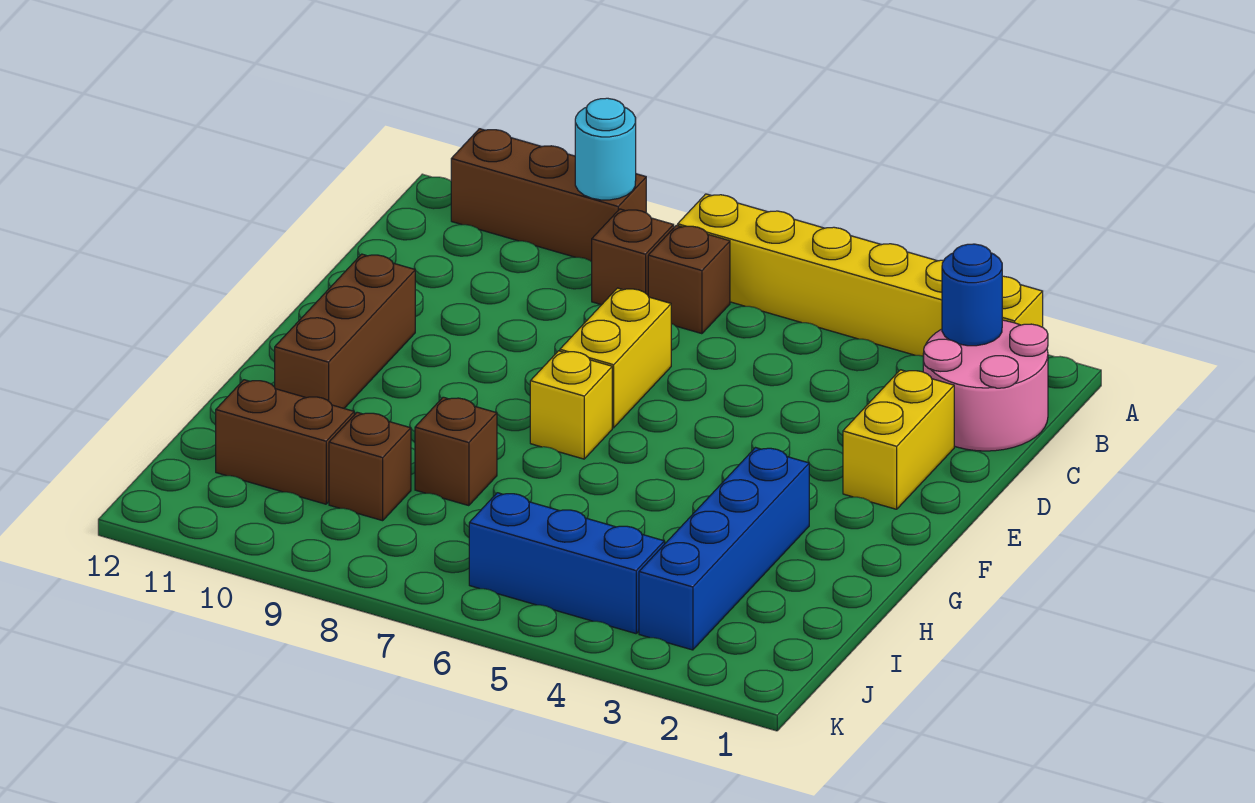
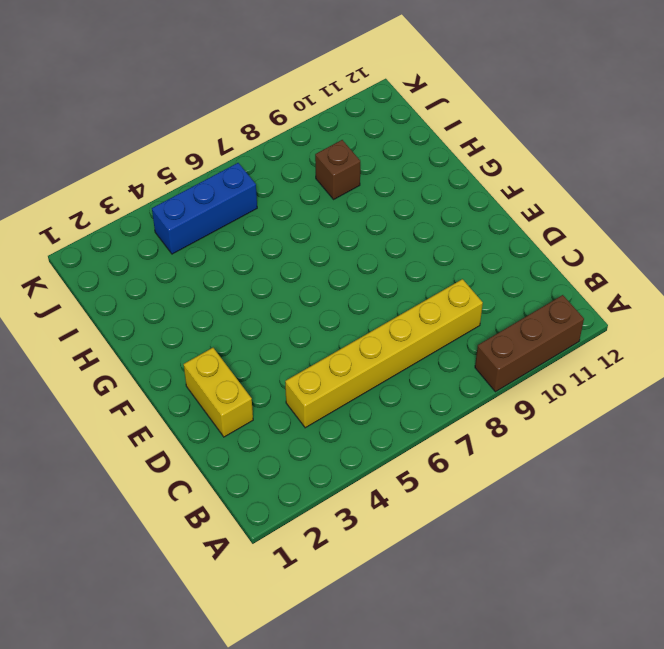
yellow brick C4:C9 level 1 -> yellow brick A2:A7 level 1
none -> pink round brick B1:C2 level 1
none -> brown brick B7 level 1
none -> brown brick B8 level 1

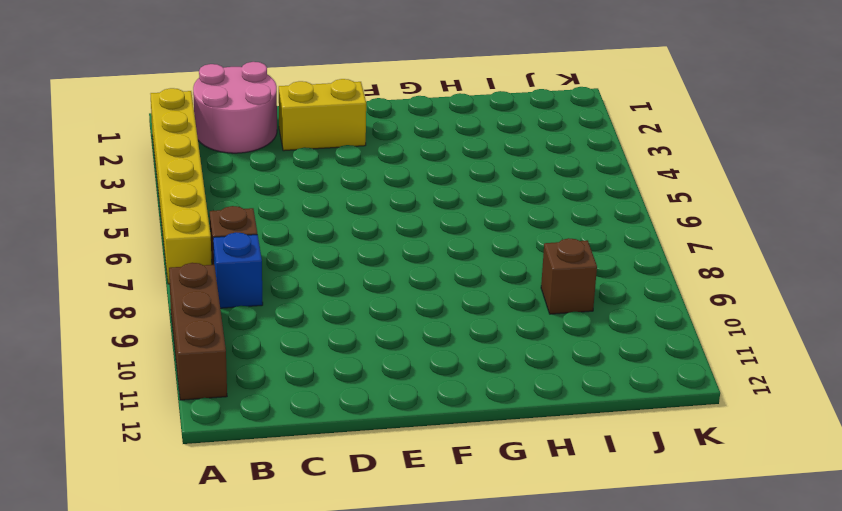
blue brick B8 level 1 -> brown brick B8 level 1
none -> yellow brick D7:E7 level 1
none -> brown brick E11:G11 level 1
none -> yellow brick F7 level 1

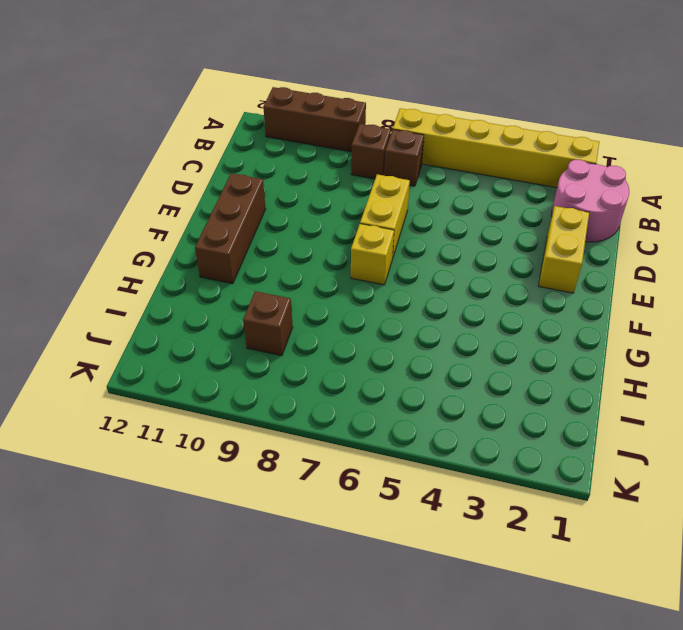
none -> blue brick G3:J3 level 1
none -> brown brick H8 level 1
none -> brown brick I10:I11 level 1

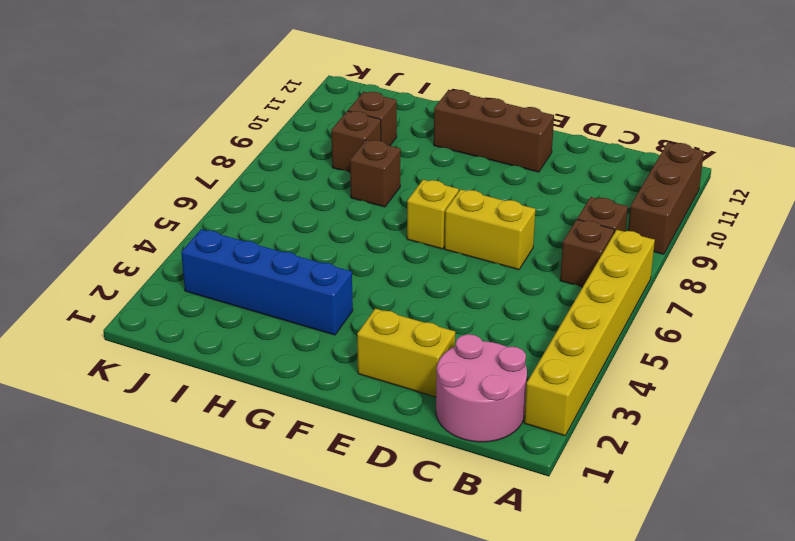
brown brick I10 level 1 -> brown brick I10:I11 level 1
none -> blue brick J4:J6 level 1
none -> cyan round brick A9 level 2
none -> blue round brick B2 level 2

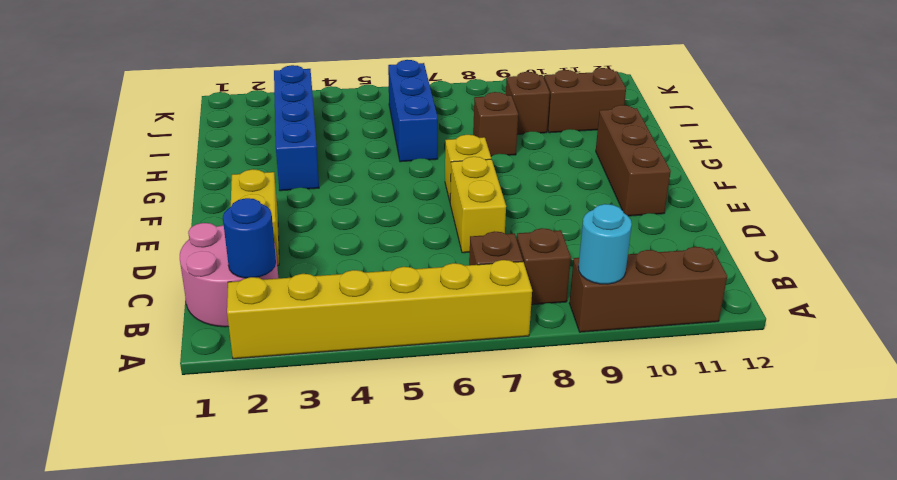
blue brick H6:J6 level 1 -> blue brick J4:J6 level 1

